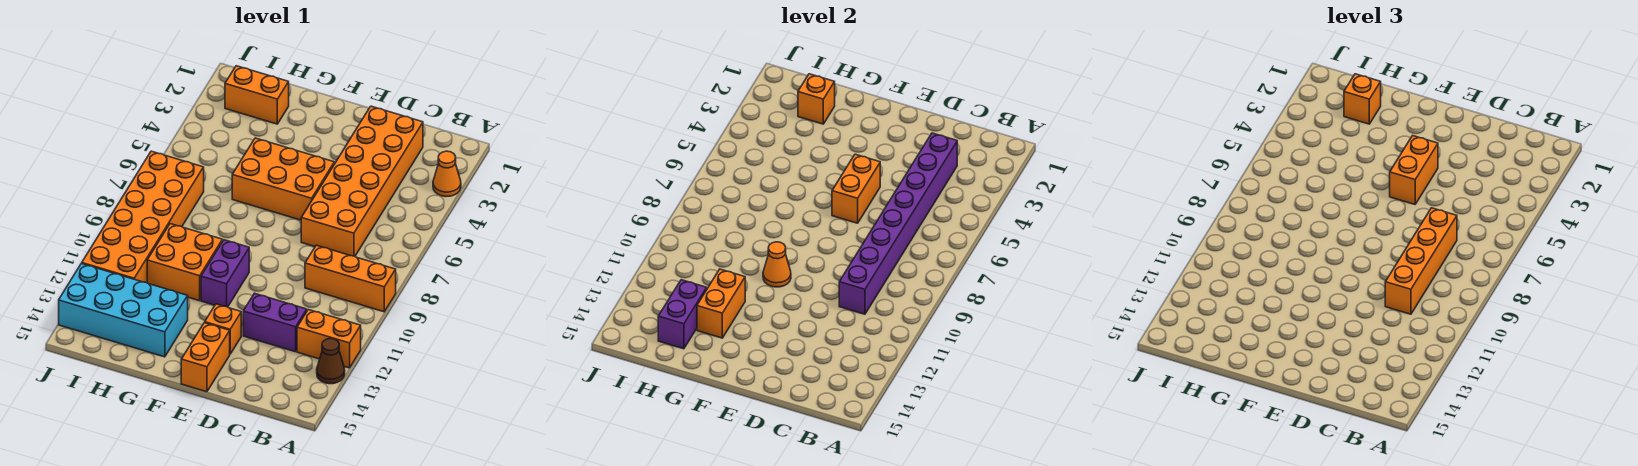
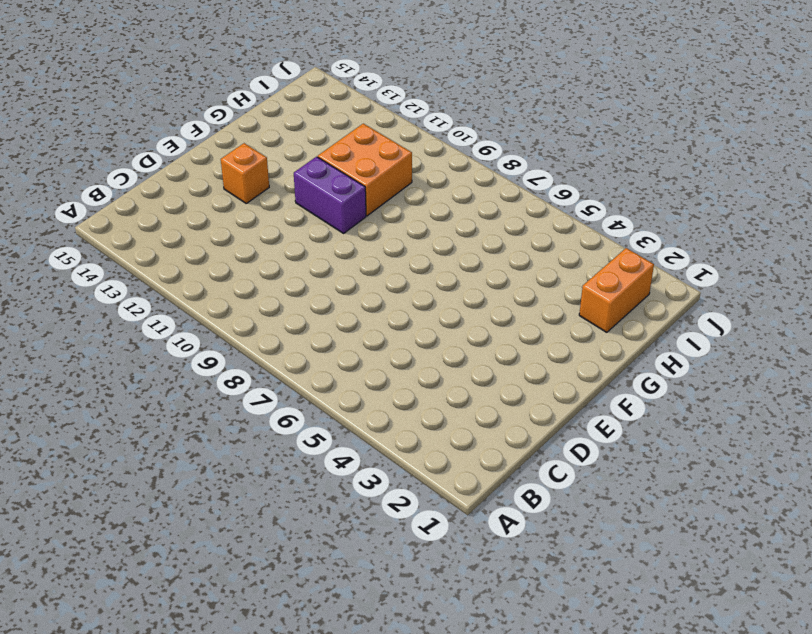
none -> orange cone A3 level 1
none -> orange brick A9:C9 level 1
none -> orange brick A12:B12 level 1

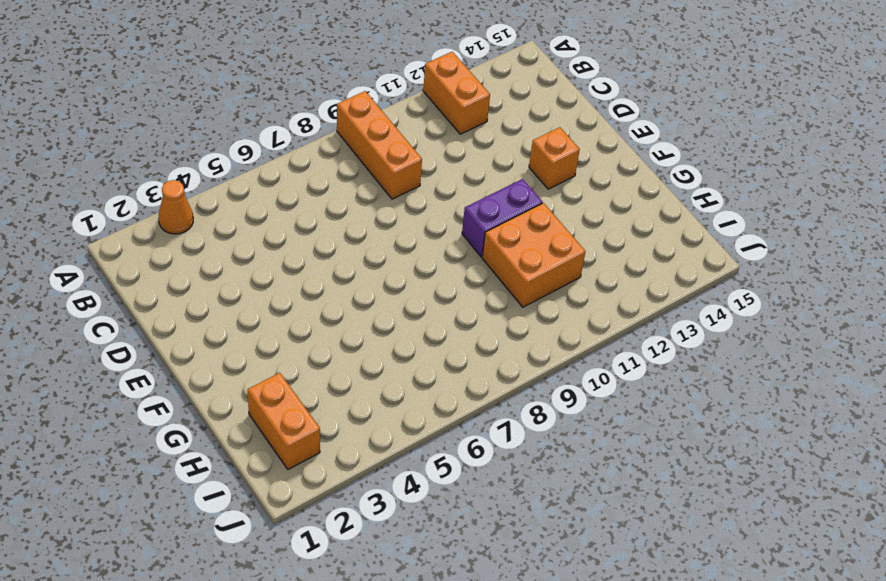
none -> brown cone A13 level 1
none -> orange brick C2:D7 level 1
none -> purple brick C12:D12 level 1

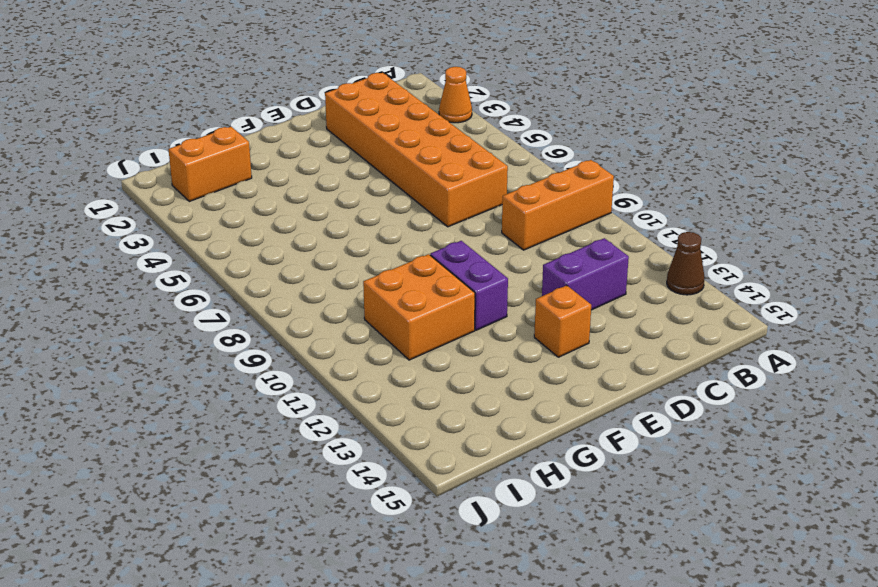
none -> orange brick A12:B12 level 1
none -> orange brick E5:G6 level 1
none -> orange brick E14:E15 level 1

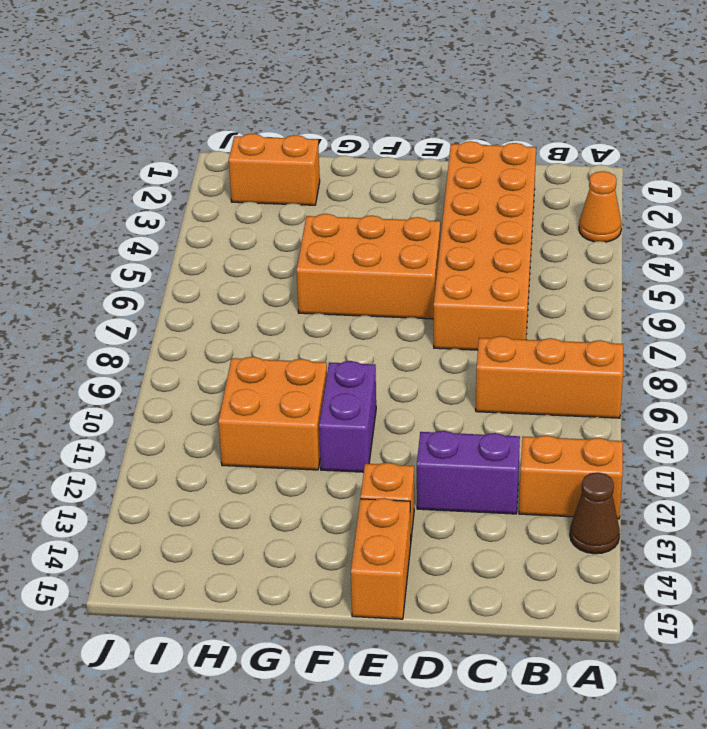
none -> cyan brick G13:J14 level 1
none -> orange brick I7:J12 level 1
none -> purple brick C3:C10 level 2

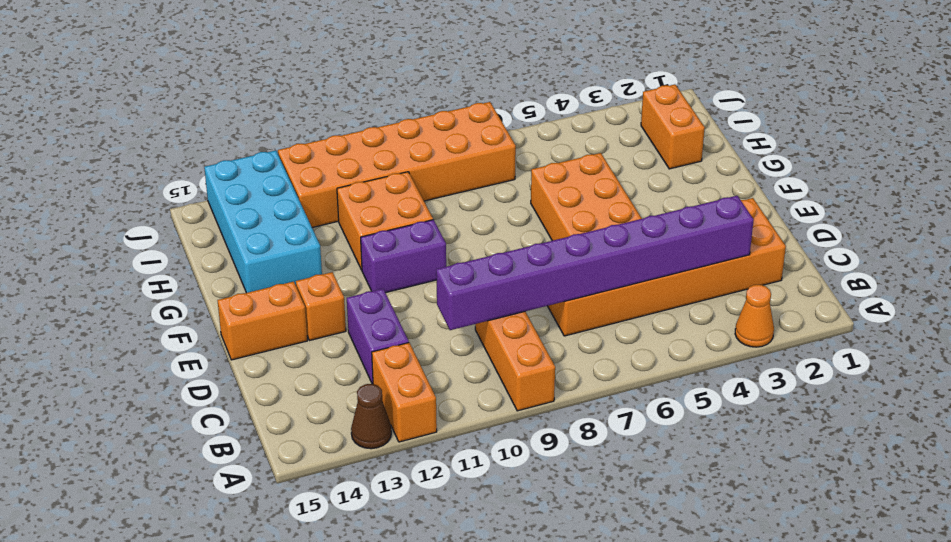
none -> orange brick E5:E6 level 2
none -> orange cone F10 level 2
none -> orange brick G12:G13 level 2

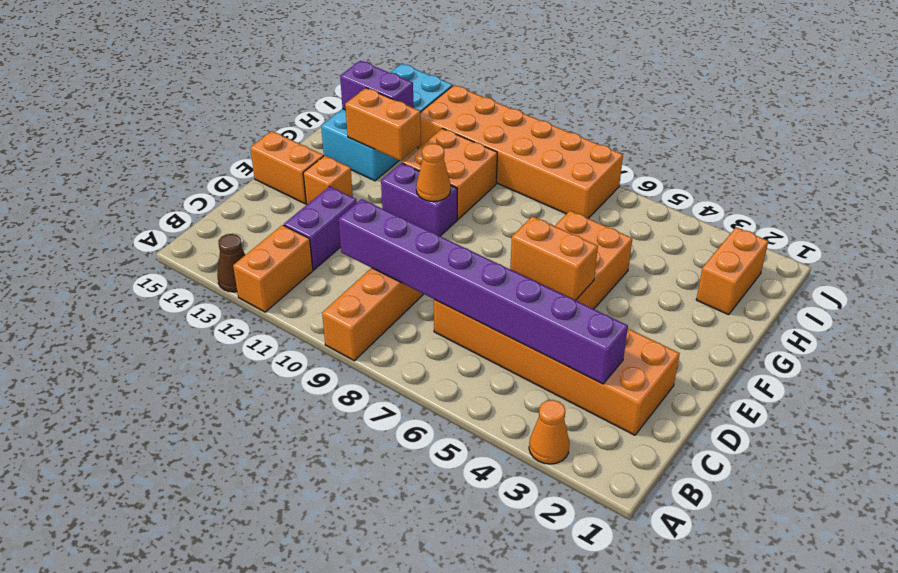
none -> orange brick H2 level 2
none -> orange brick C7:C10 level 3
none -> orange brick E4:E5 level 3

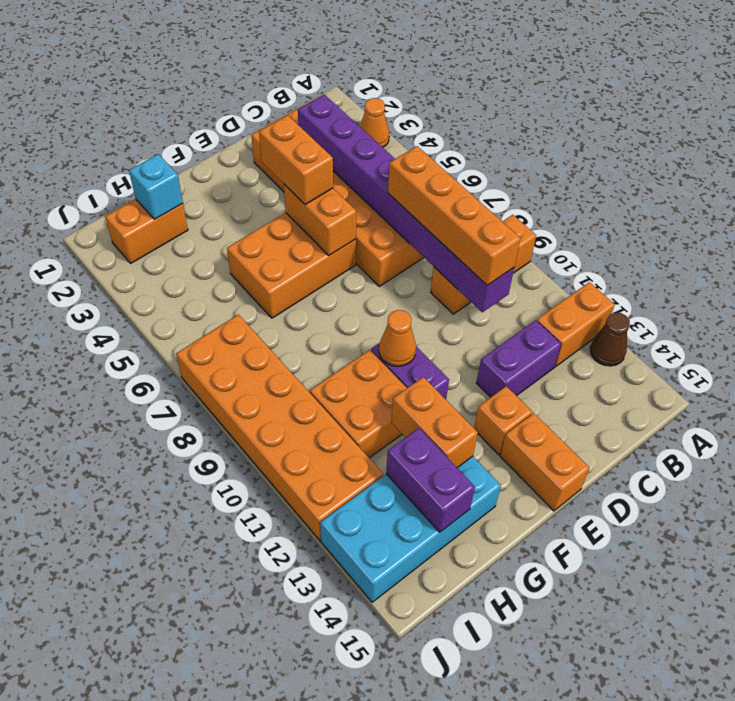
cyan brick H2 level 2 -> orange brick H2 level 2
none -> orange brick H2 level 3

